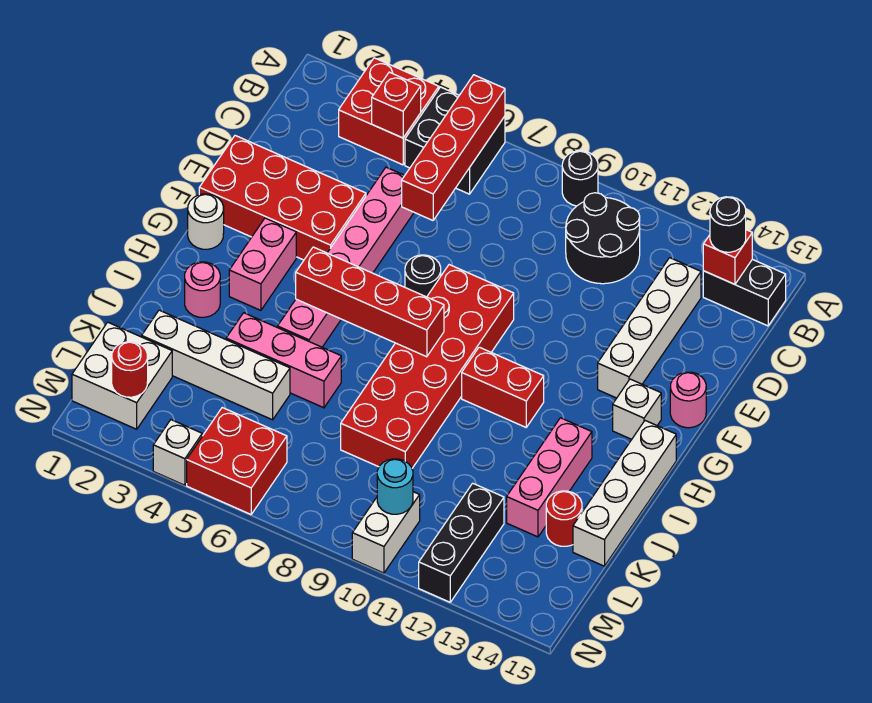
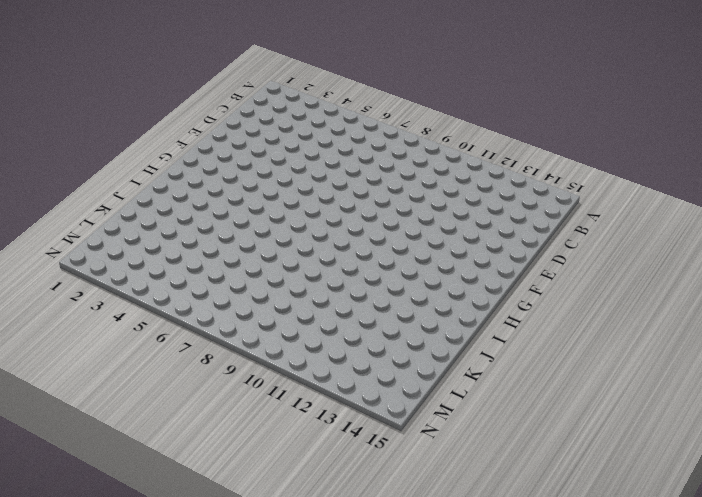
none -> red brick A3:B4 level 1
none -> black brick A5:B6 level 1
none -> black round brick A9 level 1
none -> black round brick B10:C11 level 1

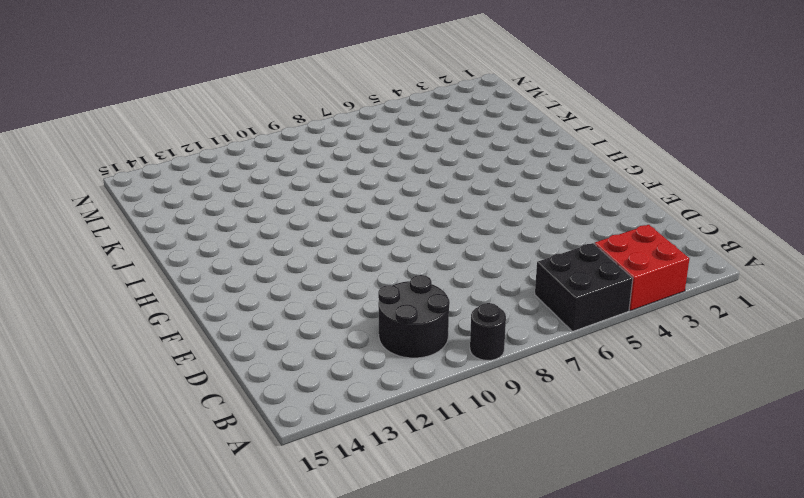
none -> black brick B14:B15 level 1
none -> white brick C13:F13 level 1
none -> pink brick D5:I5 level 1
none -> red brick E1:F4 level 1

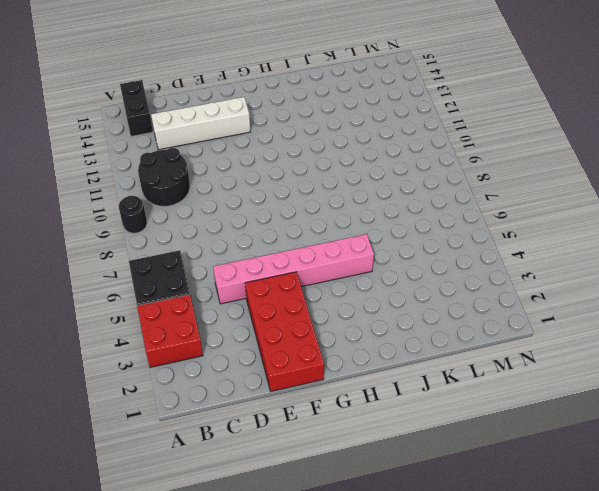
none -> black round brick F7 level 1
none -> red brick F8:K9 level 1
none -> pink round brick F15 level 1
none -> white round brick G1 level 1

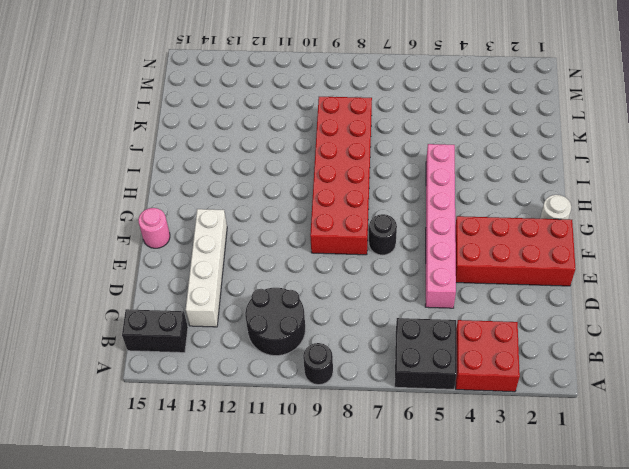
none -> pink brick G3:H3 level 1
none -> white brick G14 level 1
none -> red brick H10:H11 level 1
none -> white brick H15:K15 level 1

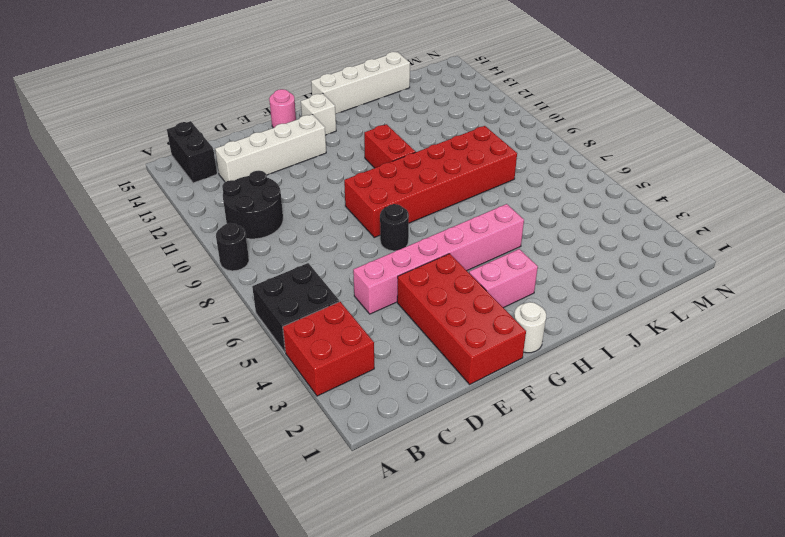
none -> pink round brick I2 level 1
none -> pink brick I13:K13 level 1
none -> pink brick J4:J6 level 1
none -> white brick K2:K5 level 1

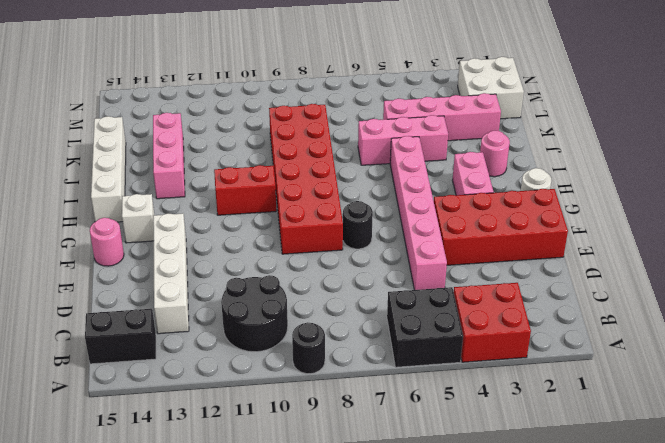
pink brick K2:K5 level 1 -> white brick K2:K5 level 1
none -> red round brick K14 level 1
none -> black brick L12:N12 level 1
none -> red brick M5:N6 level 1
none -> white brick M10:N10 level 1

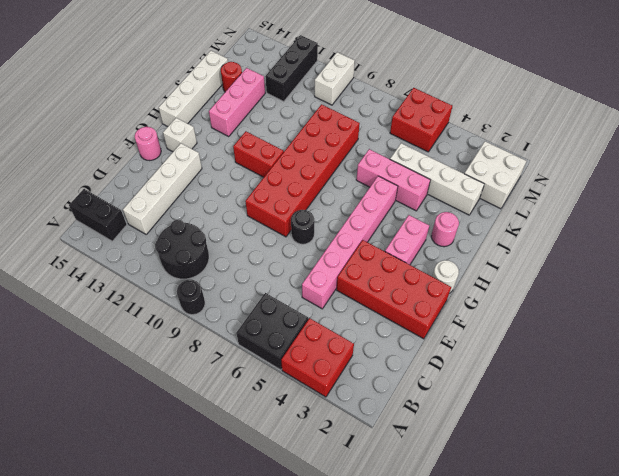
none -> white brick N4 level 1
none -> red brick A6:D6 level 2
none -> red brick B4 level 2
none -> red brick B14 level 2

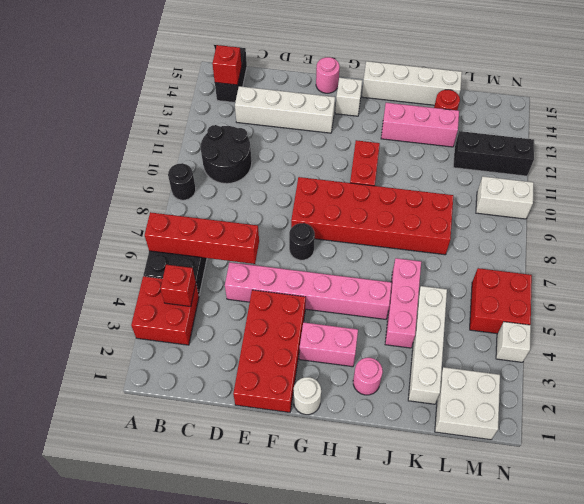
none -> red brick H5:H8 level 2
none -> red round brick M2 level 2
none -> cyan round brick M10 level 2
none -> black round brick B14 level 3

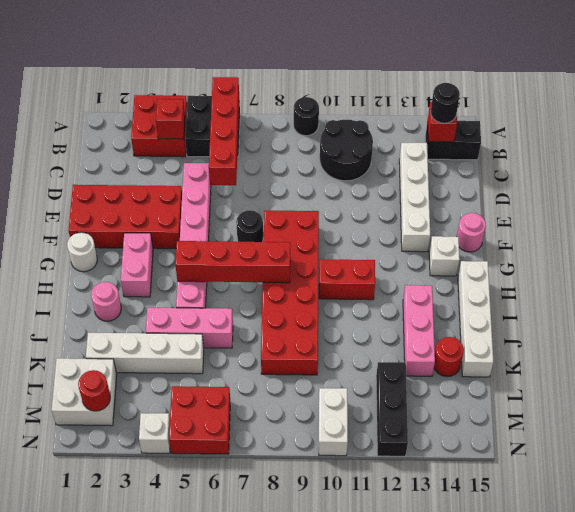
none -> cyan round brick M10 level 2

